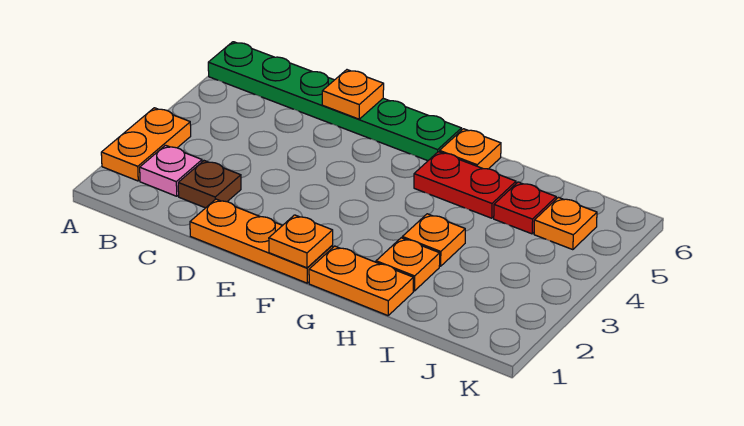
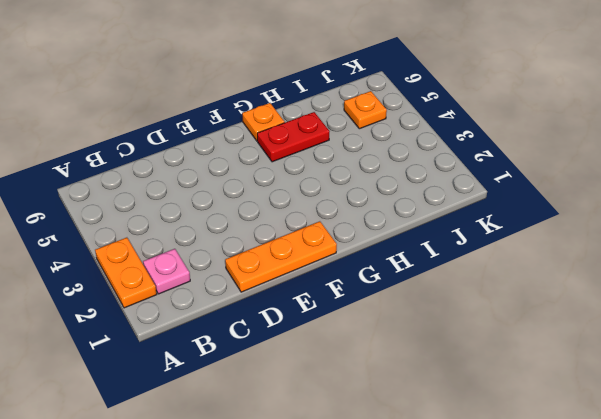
none -> green plate A6:F6 level 1
none -> brown plate C2 level 1
none -> orange plate G1:H1 level 1

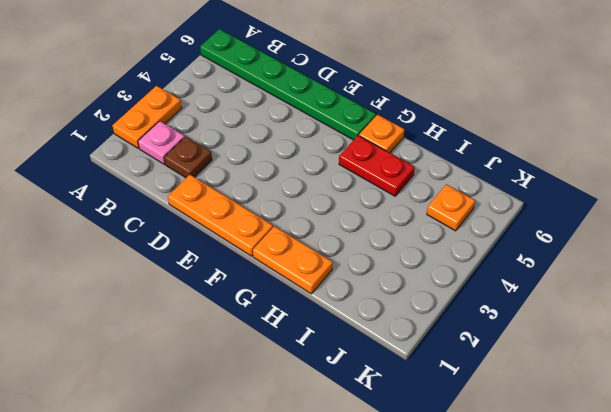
none -> orange plate H2 level 1
none -> orange plate H3 level 1
none -> red plate I5 level 1

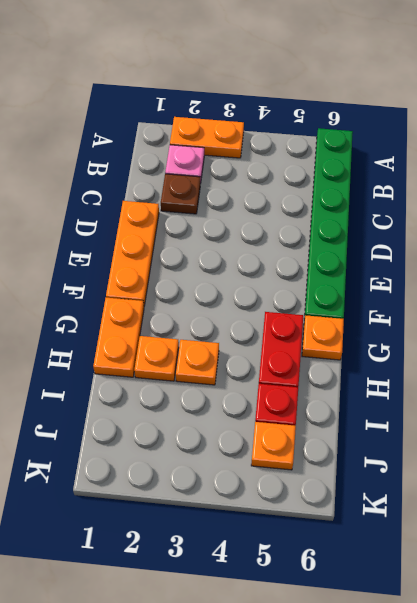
none -> orange plate D6 level 2
none -> orange plate F1 level 2

